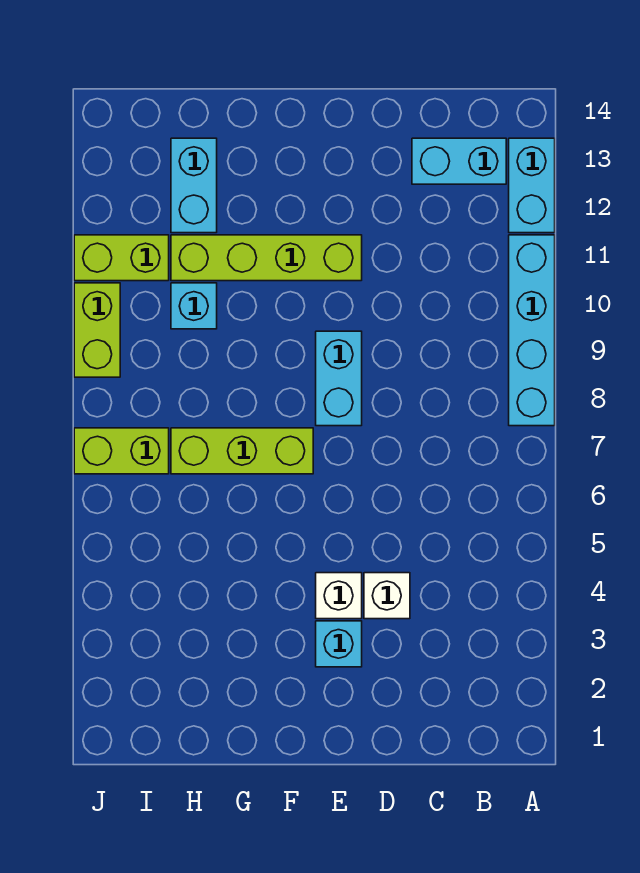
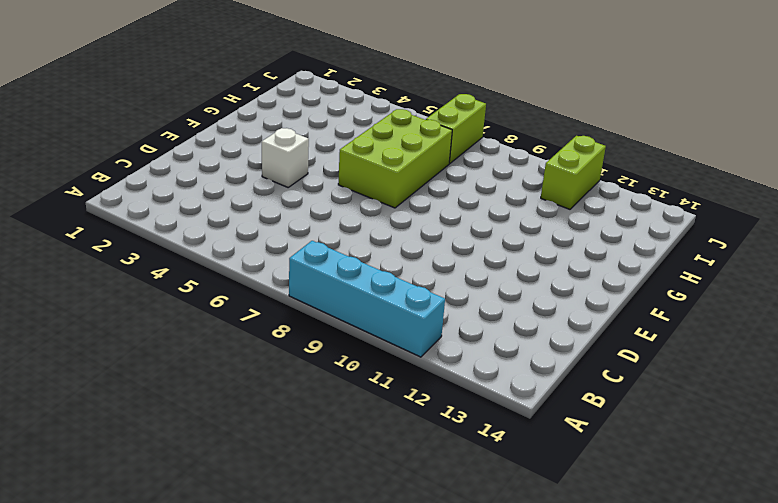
lime brick F6:H7 level 1 -> lime brick F7:H7 level 1
none -> cyan brick A12:A13 level 1
none -> cyan brick B13:C13 level 1
none -> white brick D4 level 1

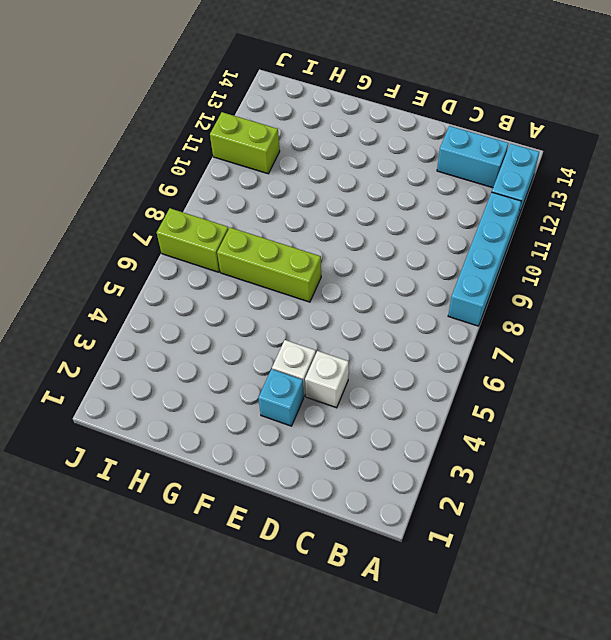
none -> cyan brick E8:E9 level 1
none -> lime brick E11:H11 level 1
none -> cyan brick H10 level 1

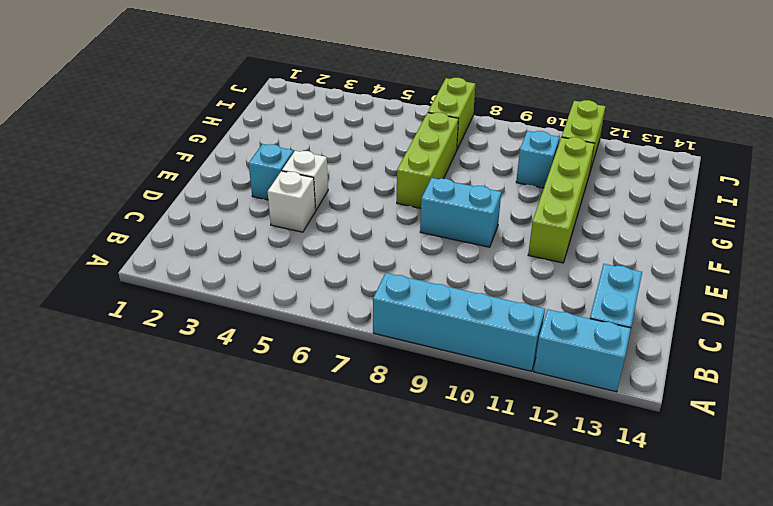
none -> cyan brick H12:H13 level 1
none -> lime brick J9:J10 level 1

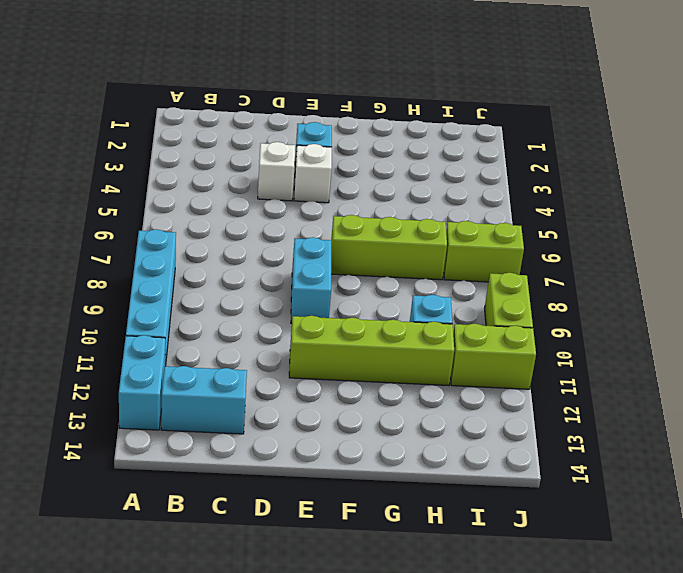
none -> cyan brick H12:H13 level 1

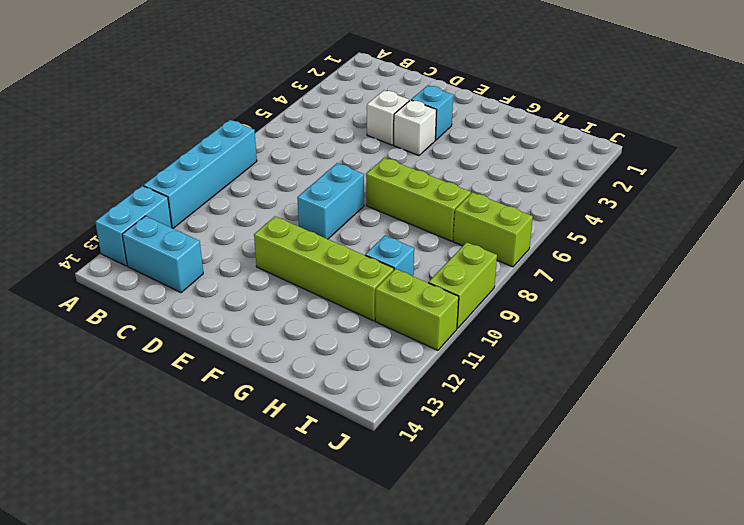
none -> cyan brick H12:H13 level 1

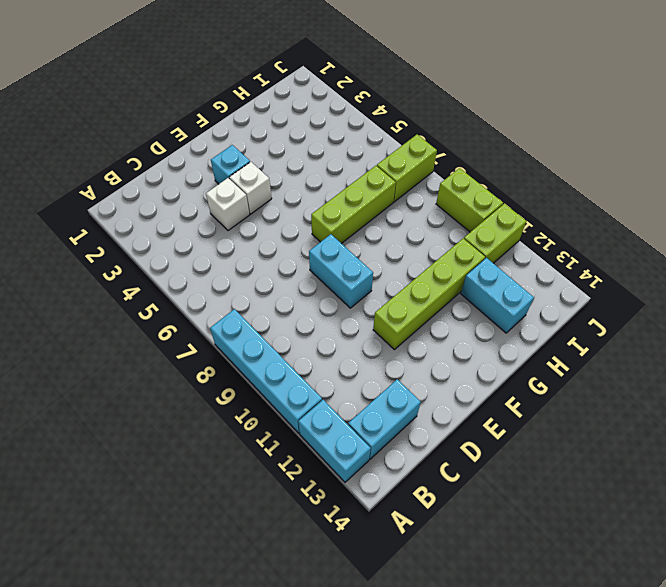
none -> cyan brick H10 level 1

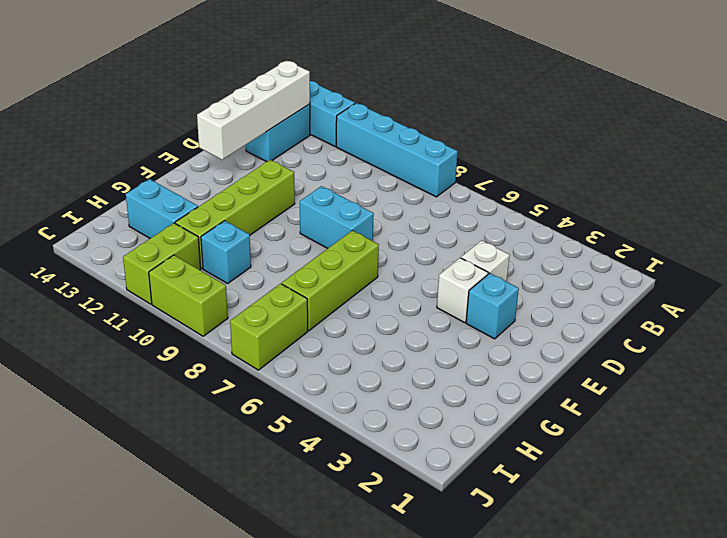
white brick B13:E13 level 2 -> none

